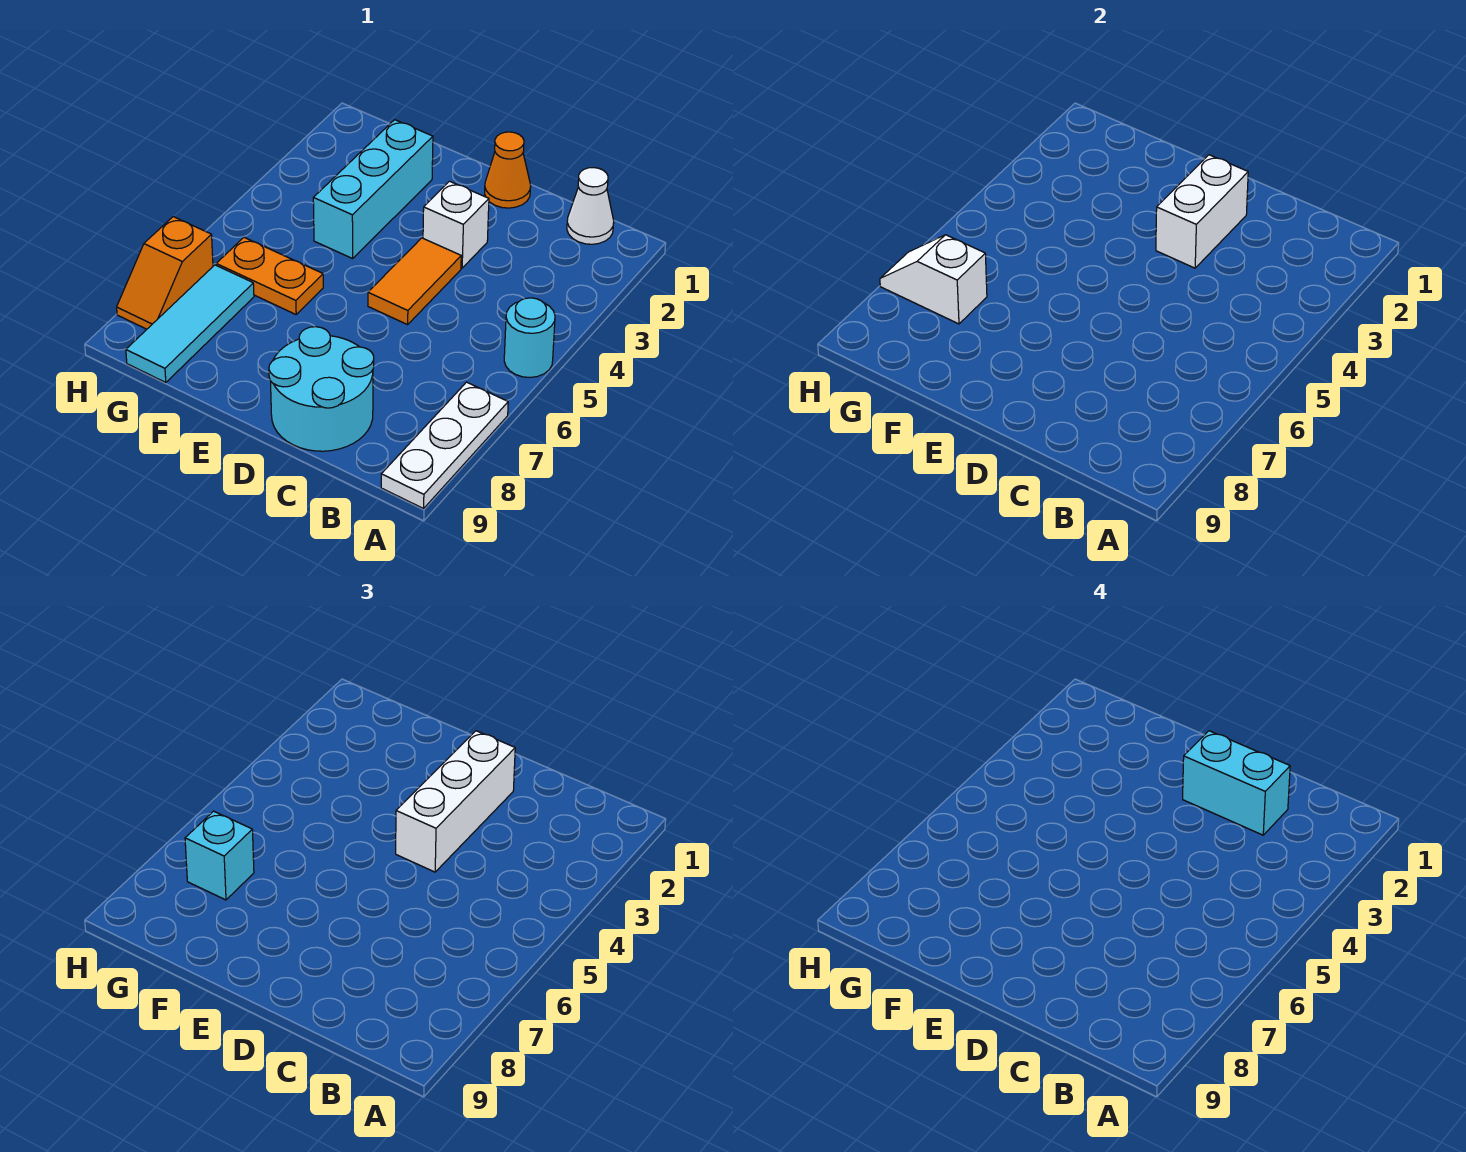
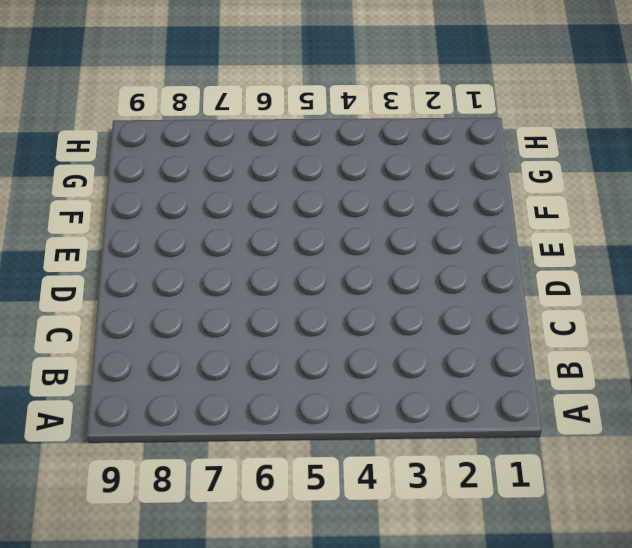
none -> cyan round brick A5 level 1
none -> white plate A7:A9 level 1
none -> white cone B1 level 1

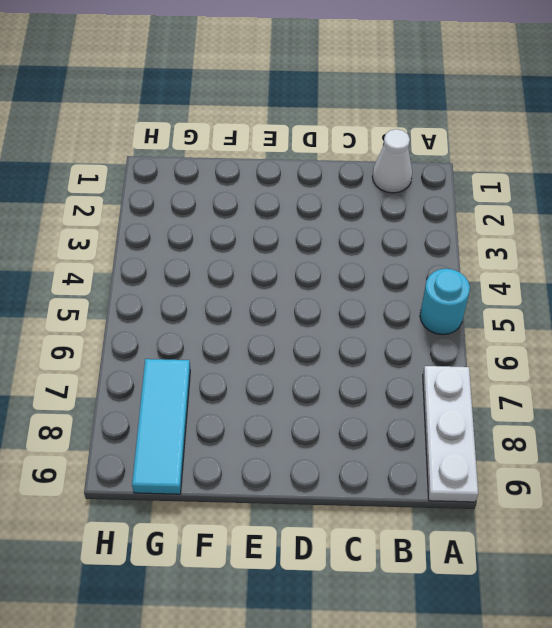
none -> cyan round brick C8:D9 level 1
none -> orange cone D1 level 1
none -> white brick D3 level 1

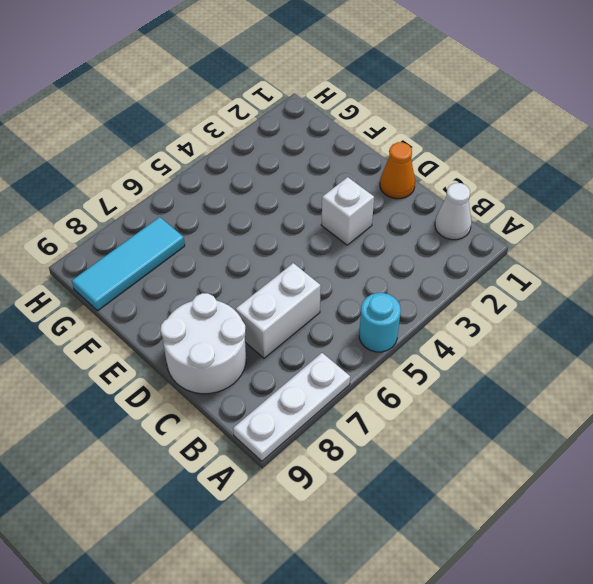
white brick C6:C7 level 1 -> white brick D2:D3 level 2
white round brick C8:D9 level 1 -> cyan round brick C8:D9 level 1
none -> orange tile D4:D5 level 1
none -> cyan brick F2:F4 level 1
none -> orange plate F6:G6 level 1

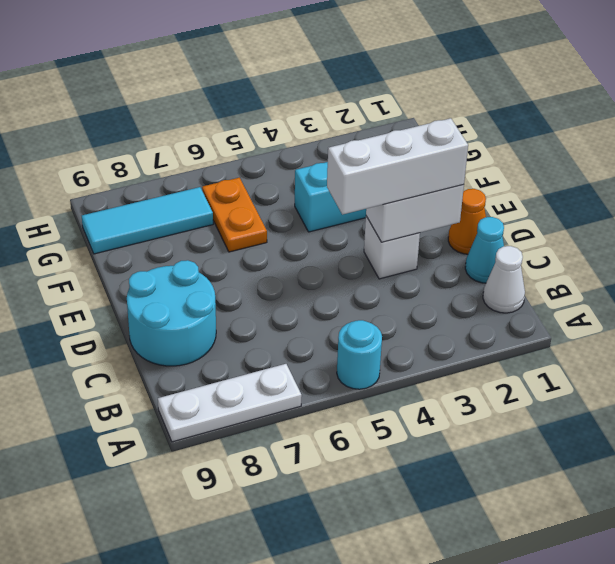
cyan cone C1 level 1 -> none
none -> orange tile D4:D5 level 1
none -> orange slope H7:H8 level 1 top 7
none -> white slope G7:H7 level 2 top G

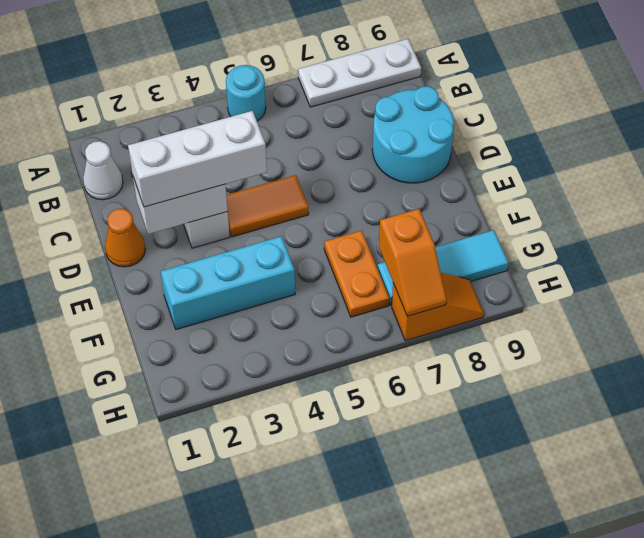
orange slope G7:H7 level 2 top G -> white slope G7:H7 level 2 top G
none -> cyan brick G7 level 3
none -> cyan brick C2:D2 level 4

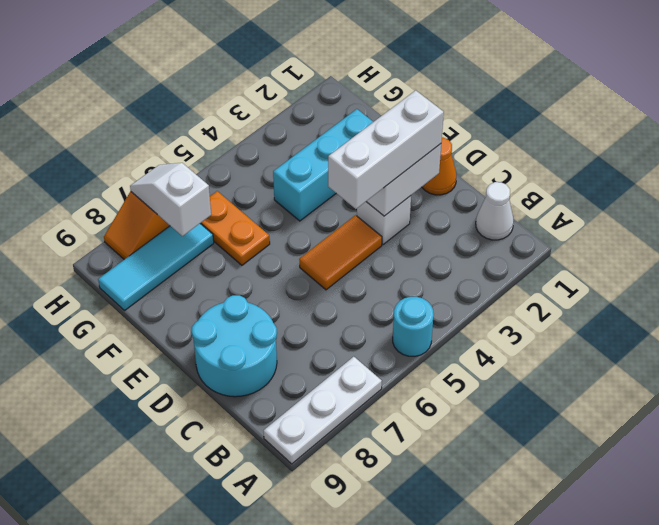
none -> cyan brick G7 level 3
none -> cyan brick C2:D2 level 4

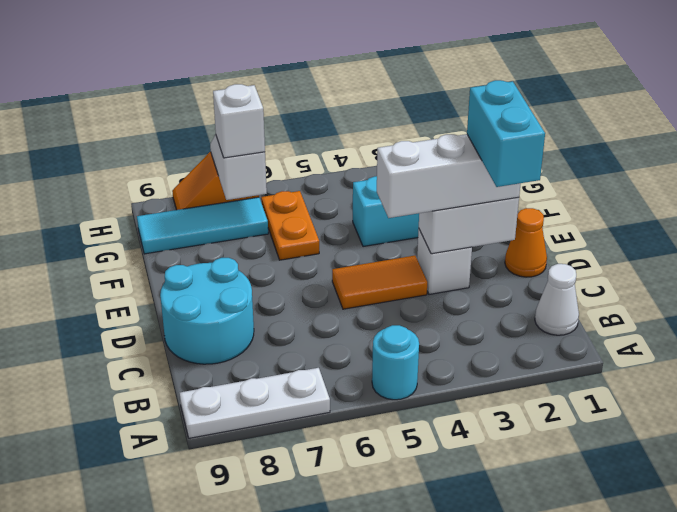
white brick G7 level 3 -> cyan brick G7 level 3

